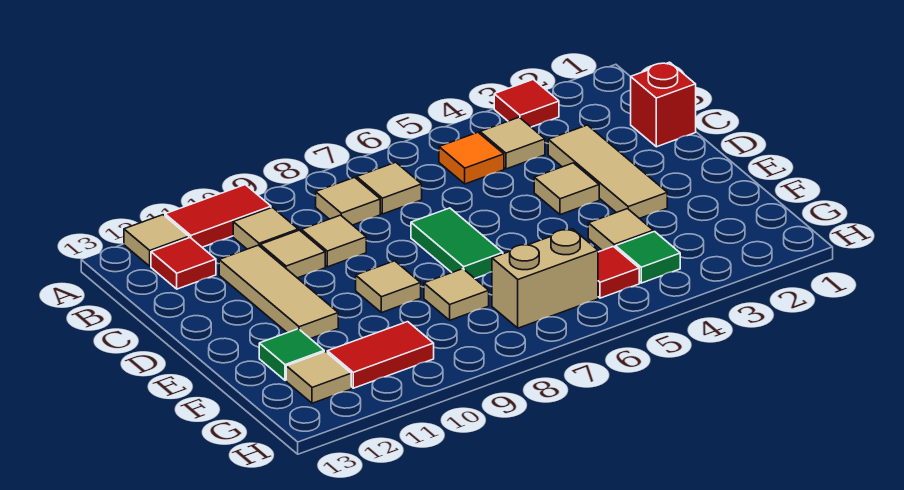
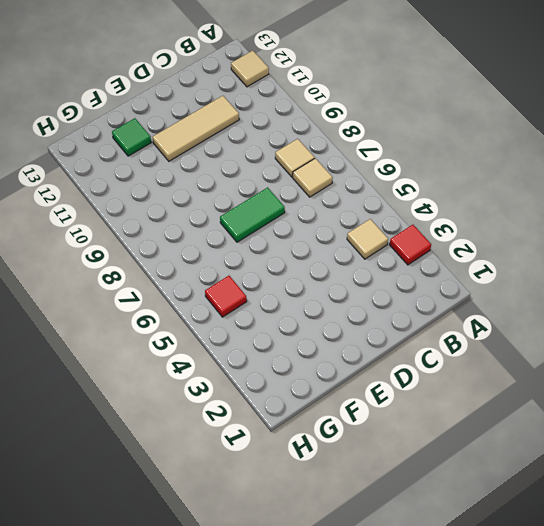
none -> red tile A10:A11 level 1
none -> orange tile B5 level 1
none -> tan tile B10 level 1

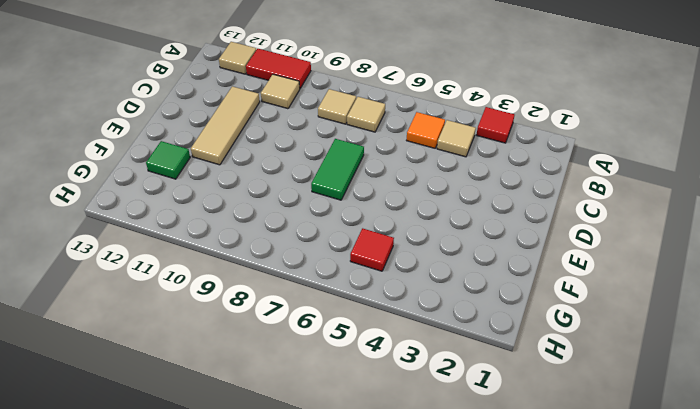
none -> red tile B12 level 1
none -> red brick C1 level 1
none -> tan tile C3:E3 level 1

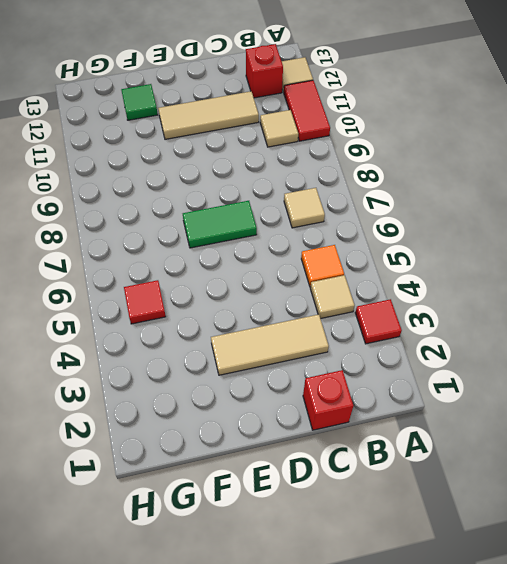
red brick B12 level 1 -> red tile B12 level 1
none -> tan tile B8 level 1
none -> tan tile C9 level 1
none -> tan tile C10 level 1

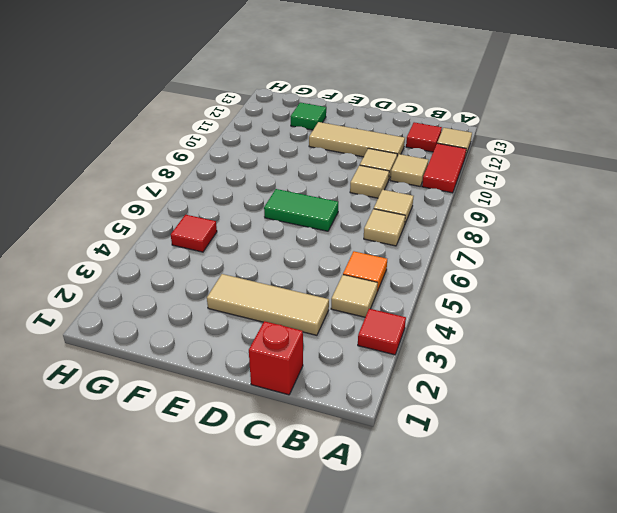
none -> tan tile D4 level 1
none -> tan tile E9 level 1
none -> tan tile F4 level 1

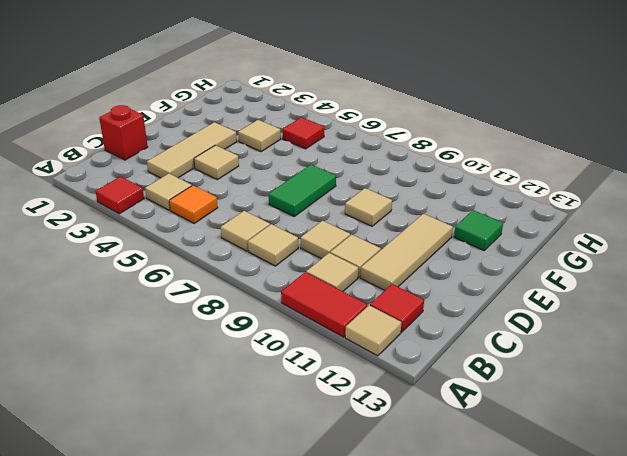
none -> tan tile F8 level 1
none -> green tile G4 level 1
none -> tan brick G6:G7 level 1

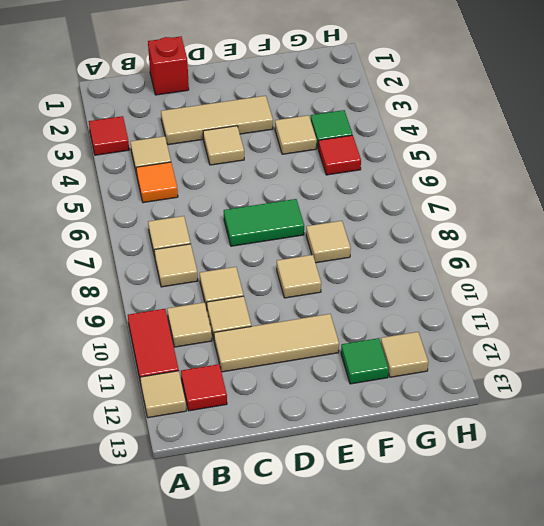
none -> tan brick G6:G7 level 1
none -> red tile G10:G11 level 1

